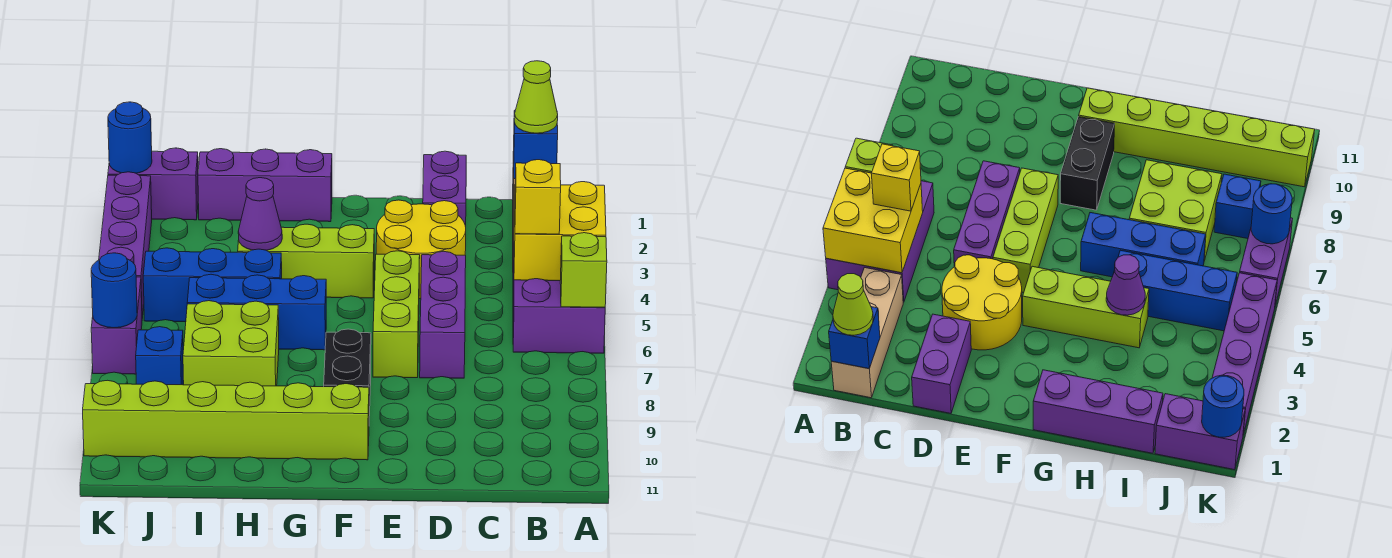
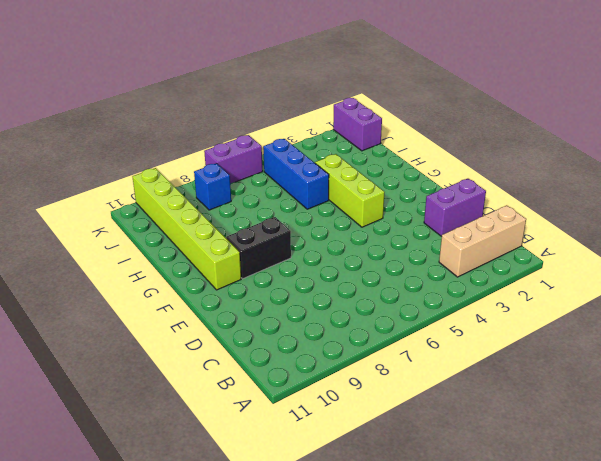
none -> purple brick A4:B6 level 1
none -> yellow round brick D3:E4 level 1
none -> purple brick D5:D7 level 1

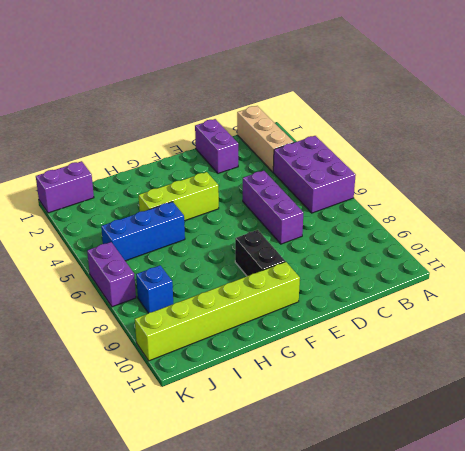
none -> yellow round brick D3:E4 level 1
none -> lime brick E5:E7 level 1
none -> purple brick G1:I1 level 1

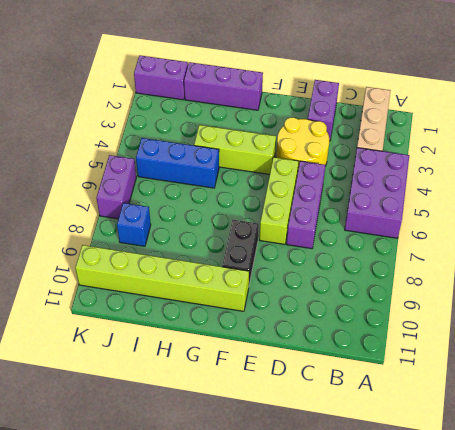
none -> blue brick G6:I6 level 1
none -> lime brick H7:I8 level 1
none -> purple brick K2:K5 level 1

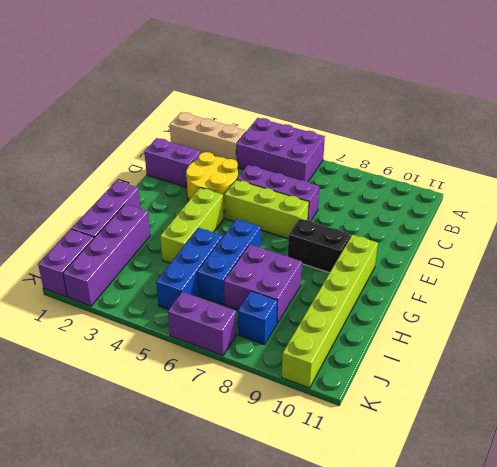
purple brick H2:K2 level 1 -> purple brick K2:K5 level 1
purple brick H7:I8 level 1 -> lime brick H7:I8 level 1
none -> yellow brick A4:B5 level 2
none -> lime brick A6 level 2
none -> blue brick B1 level 2

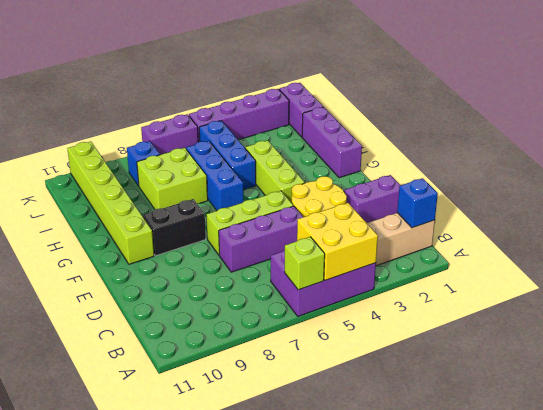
none -> purple cone H4 level 2
none -> blue round brick K1 level 2
none -> blue round brick K7 level 2

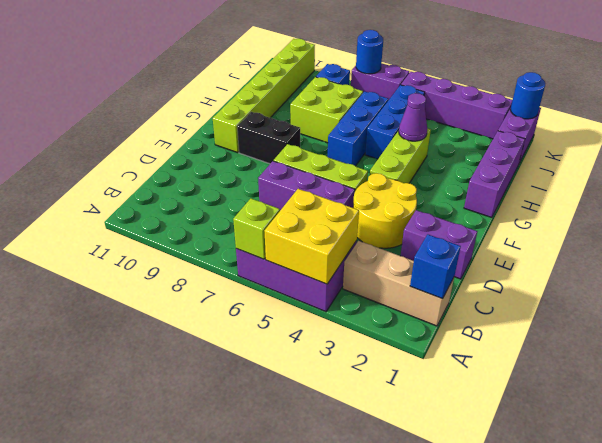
none -> lime cone B1 level 3
none -> yellow brick B5 level 3

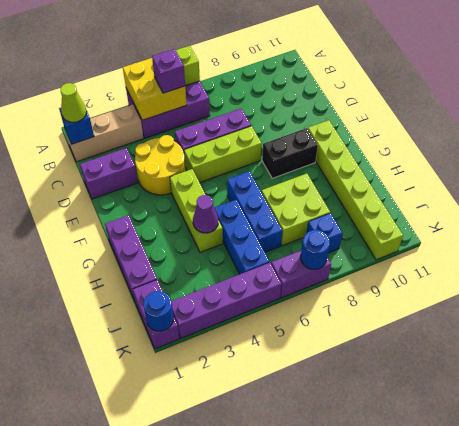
purple brick B5 level 3 -> yellow brick B5 level 3

